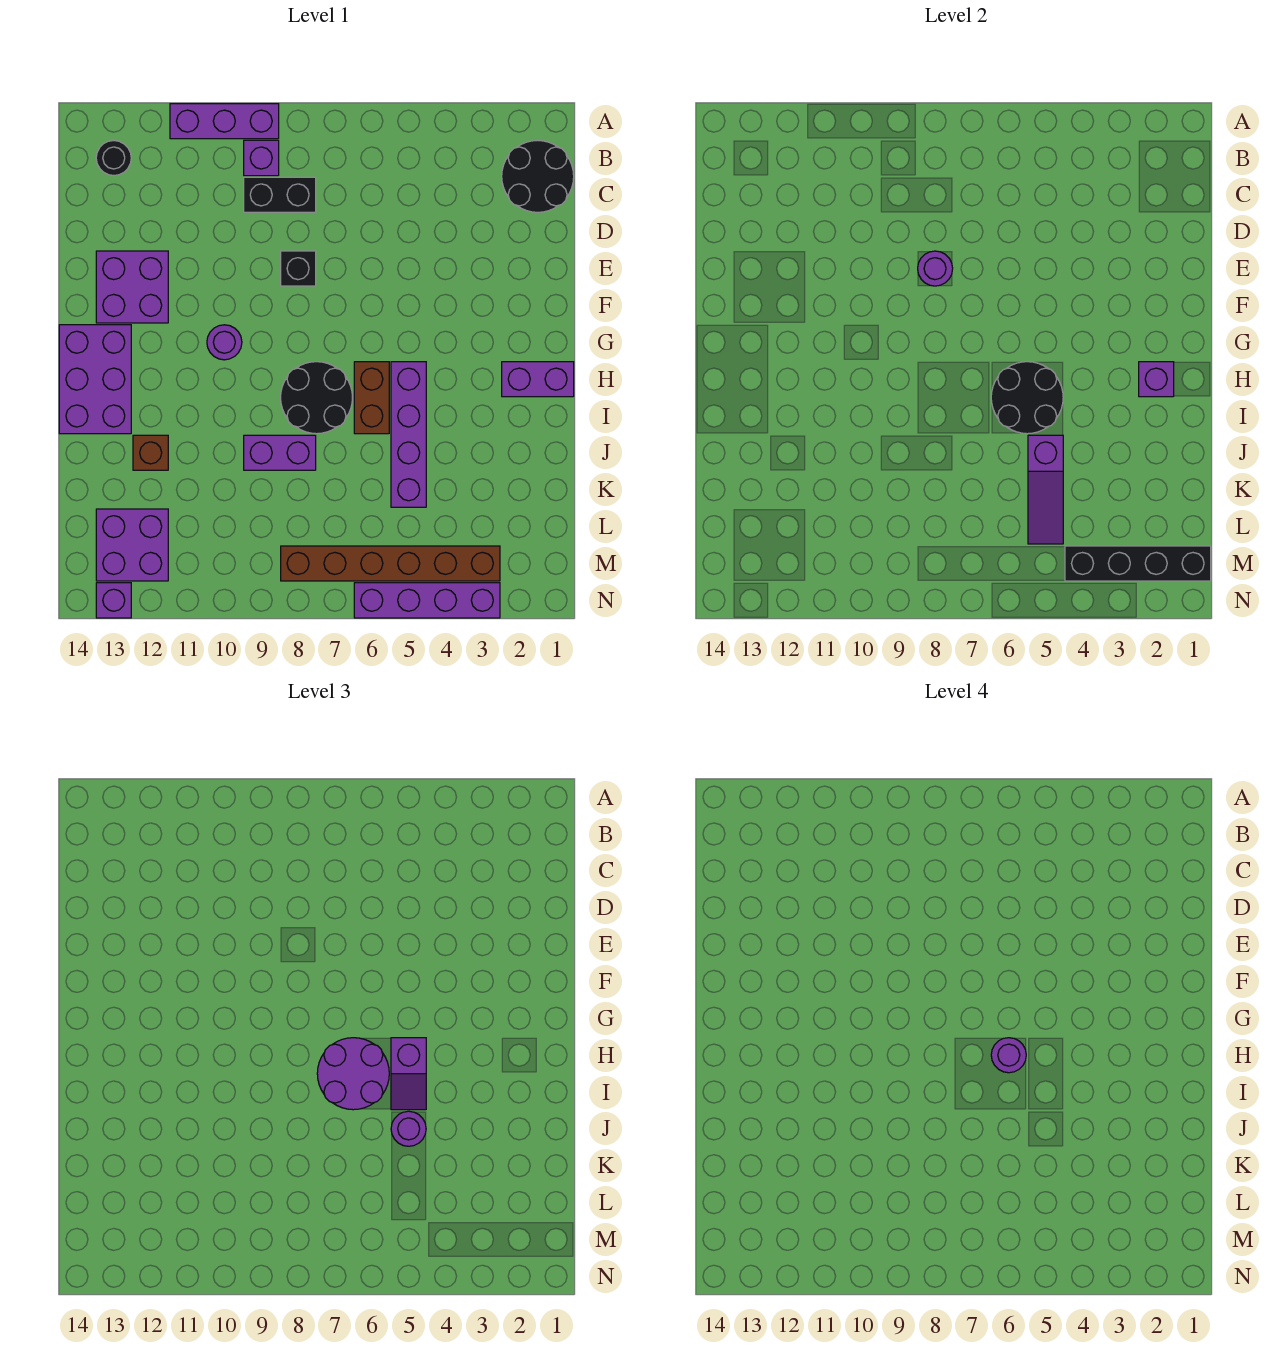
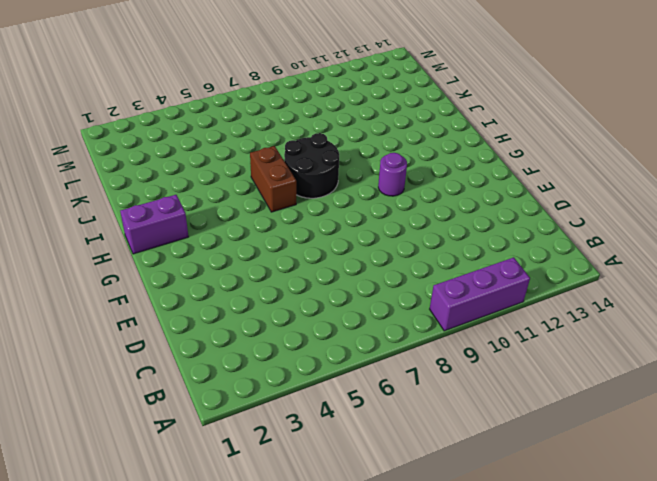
none -> black round brick B1:C2 level 1
none -> purple brick B9 level 1
none -> black round brick B13 level 1

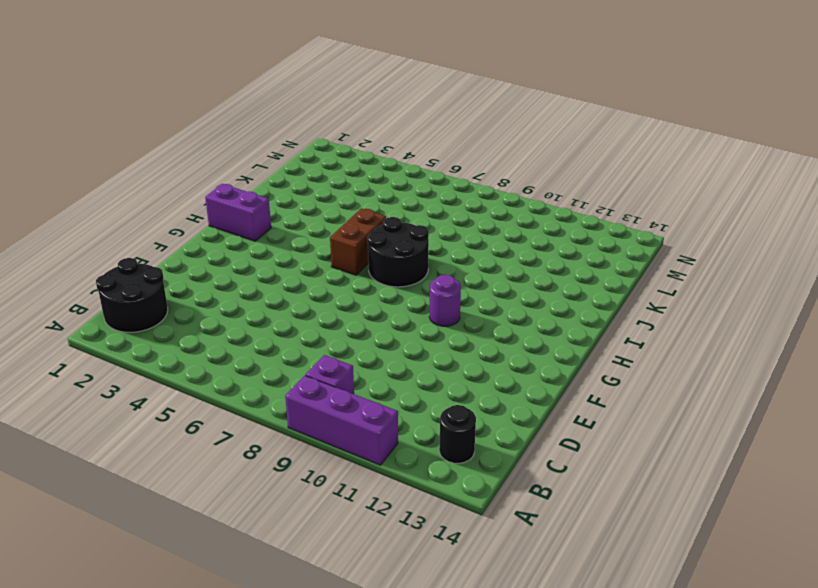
none -> black brick C8:C9 level 1
none -> black brick E8 level 1
none -> purple brick E12:F13 level 1

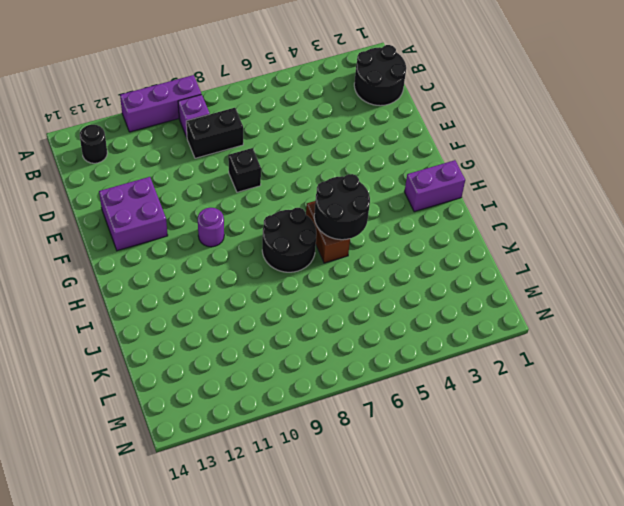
none -> purple brick G13:I14 level 1
none -> purple brick H5:K5 level 1
none -> purple brick J8:J9 level 1

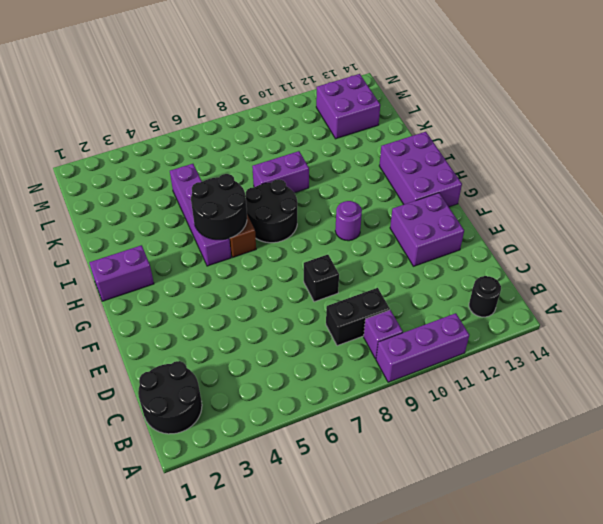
none -> brown brick J12 level 1
none -> brown brick M3:M8 level 1
none -> purple brick N3:N6 level 1

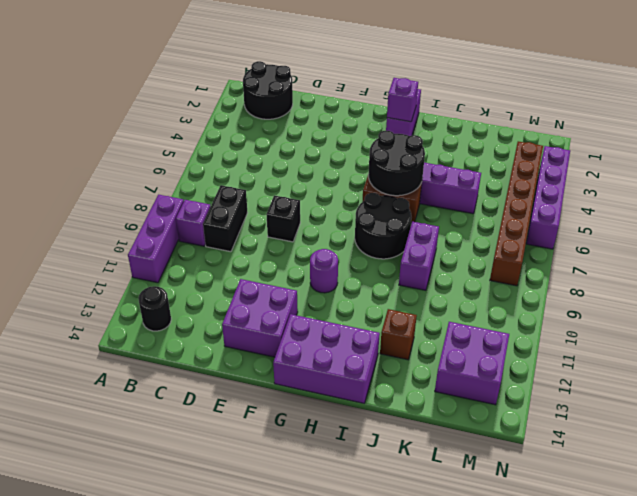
none -> purple brick N13 level 1
none -> purple round brick E8 level 2
none -> purple slope J5:L5 level 2 top J

